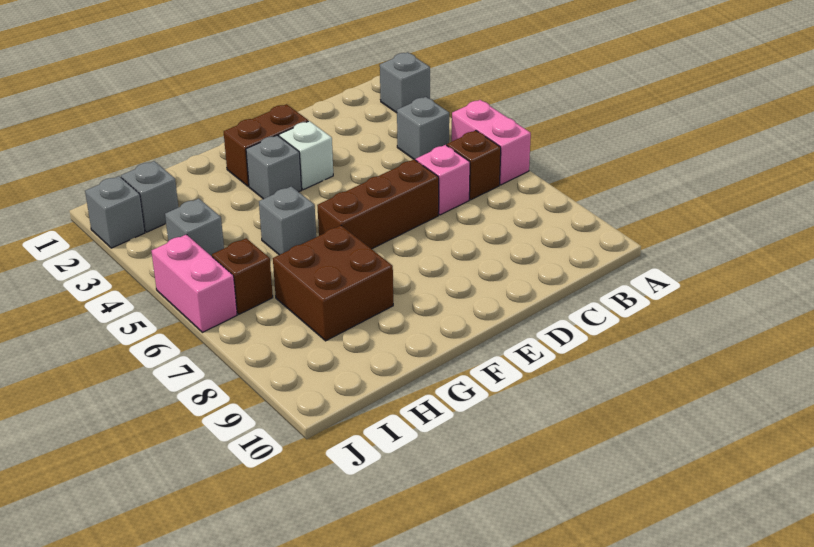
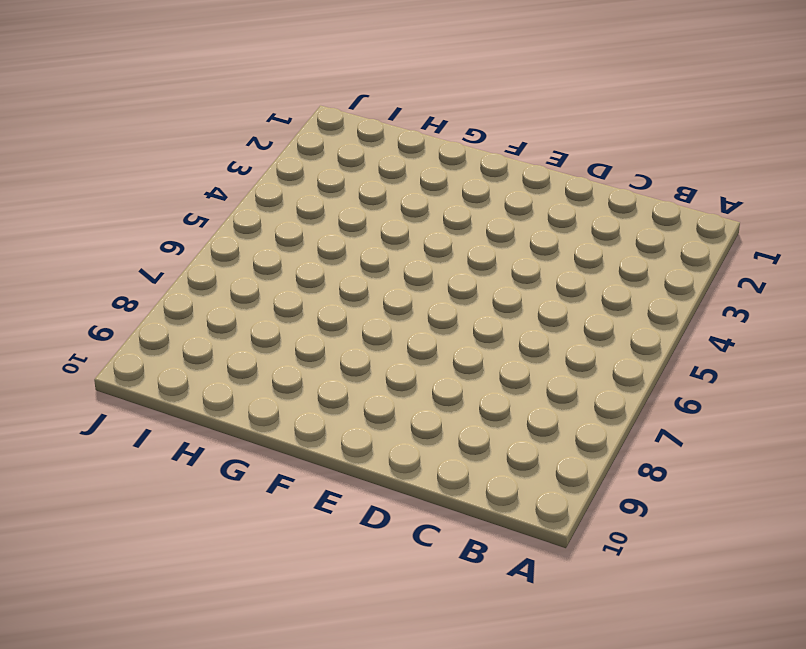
none -> grey brick A2 level 1
none -> pink brick A5:A6 level 1
none -> grey brick B4 level 1

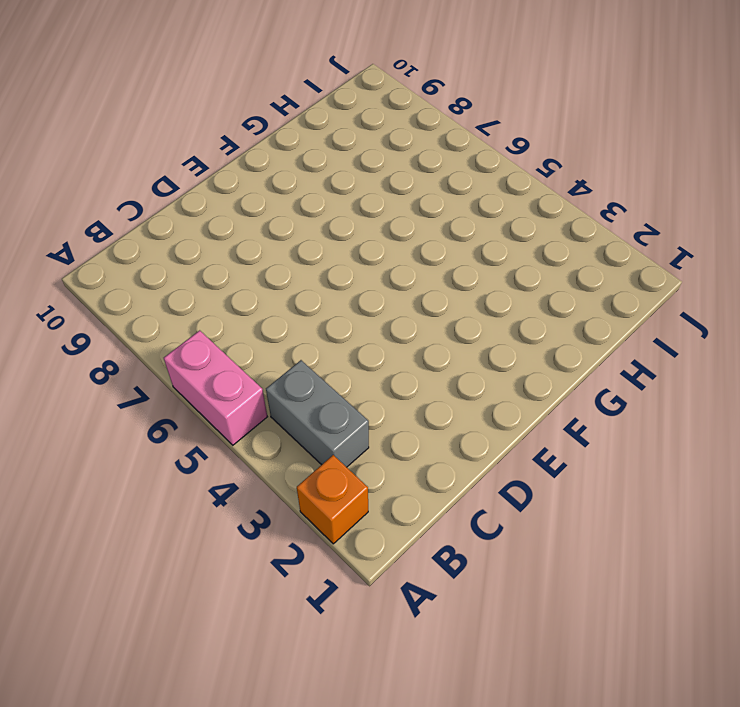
orange brick A2 level 1 -> grey brick A2 level 1
grey brick B3:B4 level 1 -> grey brick B4 level 1
none -> brown brick B6 level 1
none -> pink brick C6 level 1
none -> brown brick D6:F6 level 1

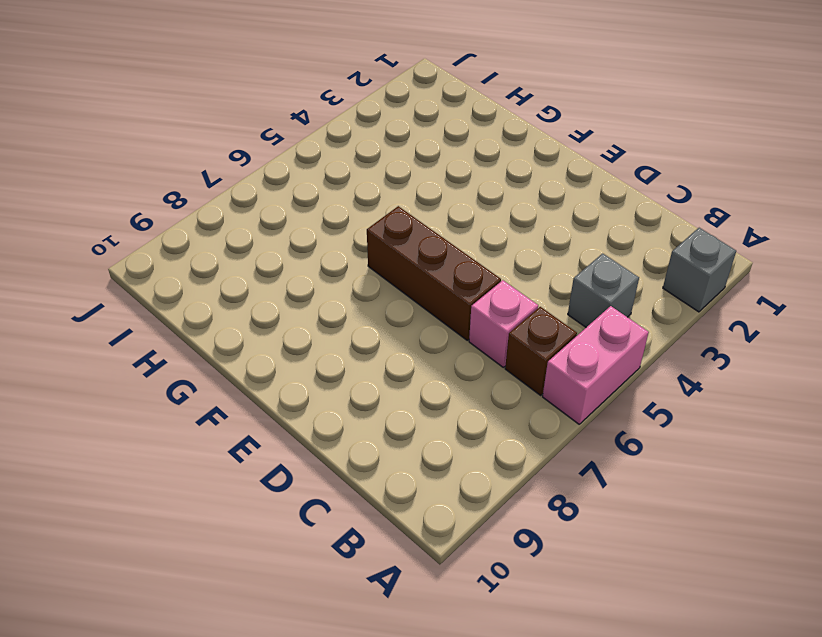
none -> brown brick E2:F2 level 1
none -> white brick E3 level 1
none -> grey brick F3 level 1

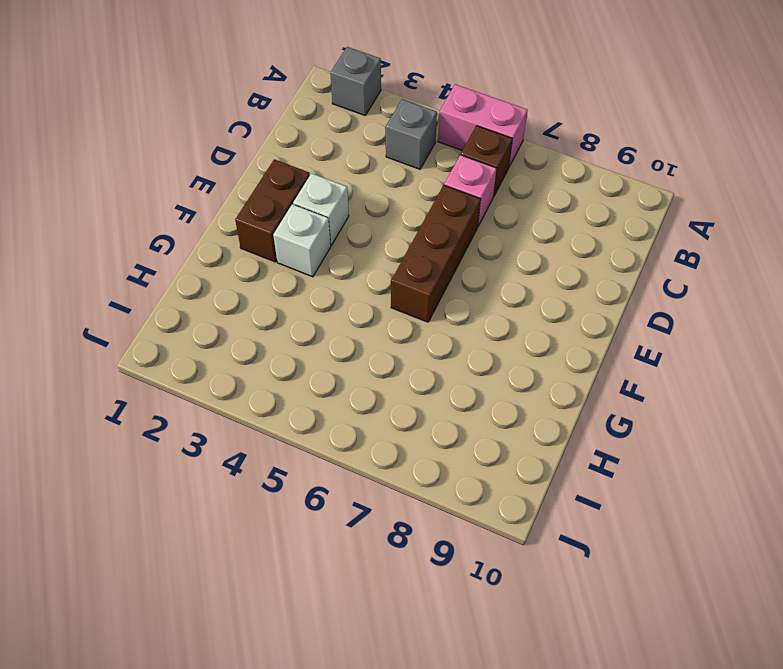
white brick F3 level 1 -> grey brick F3 level 1
none -> grey brick G5 level 1
none -> brown brick G7:H8 level 1
none -> grey brick I2 level 1

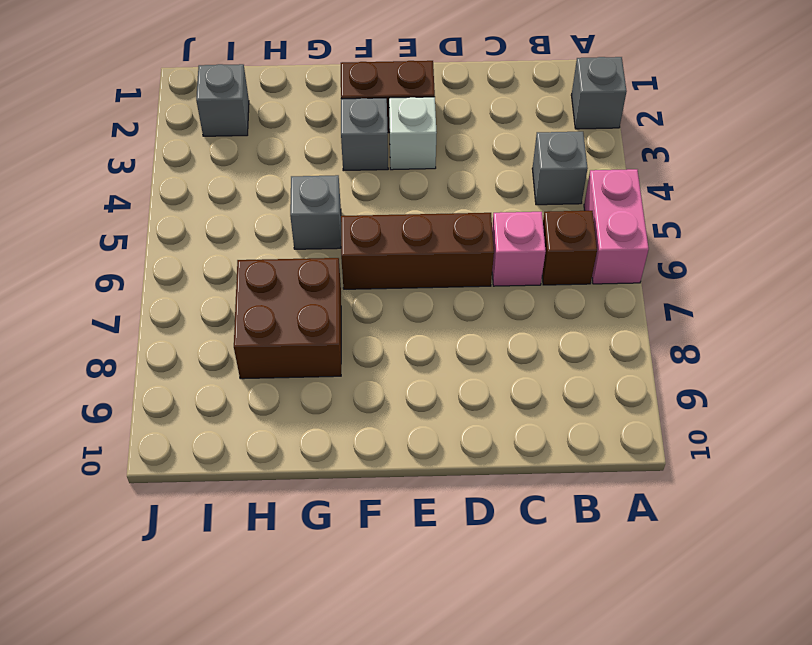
none -> grey brick I4 level 1
none -> brown brick I6 level 1
none -> grey brick J2 level 1

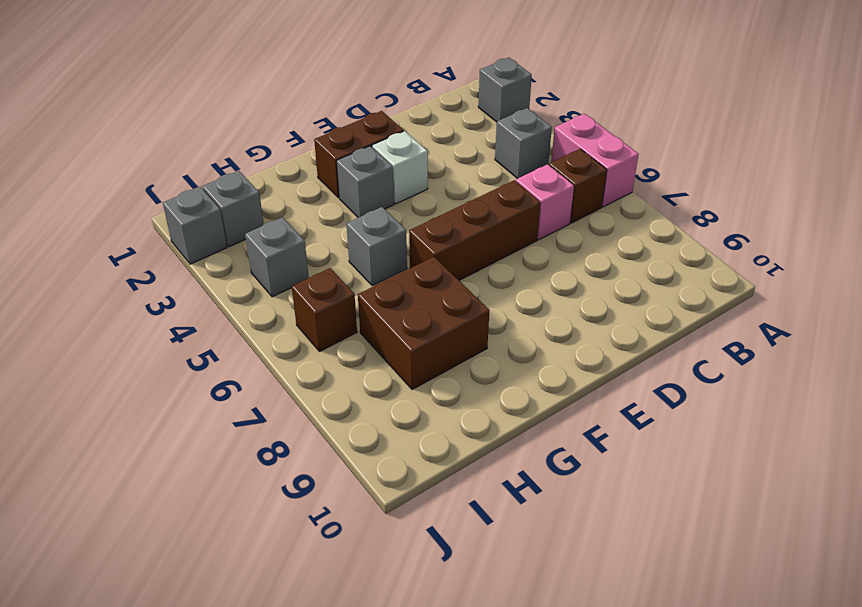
none -> pink brick J5:J6 level 1

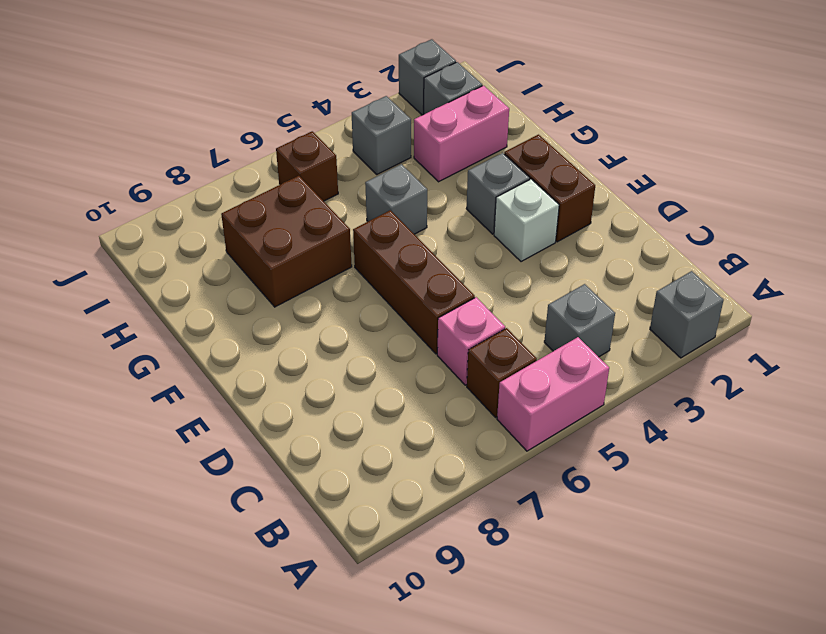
pink brick H2:H3 level 1 -> pink brick J5:J6 level 1

